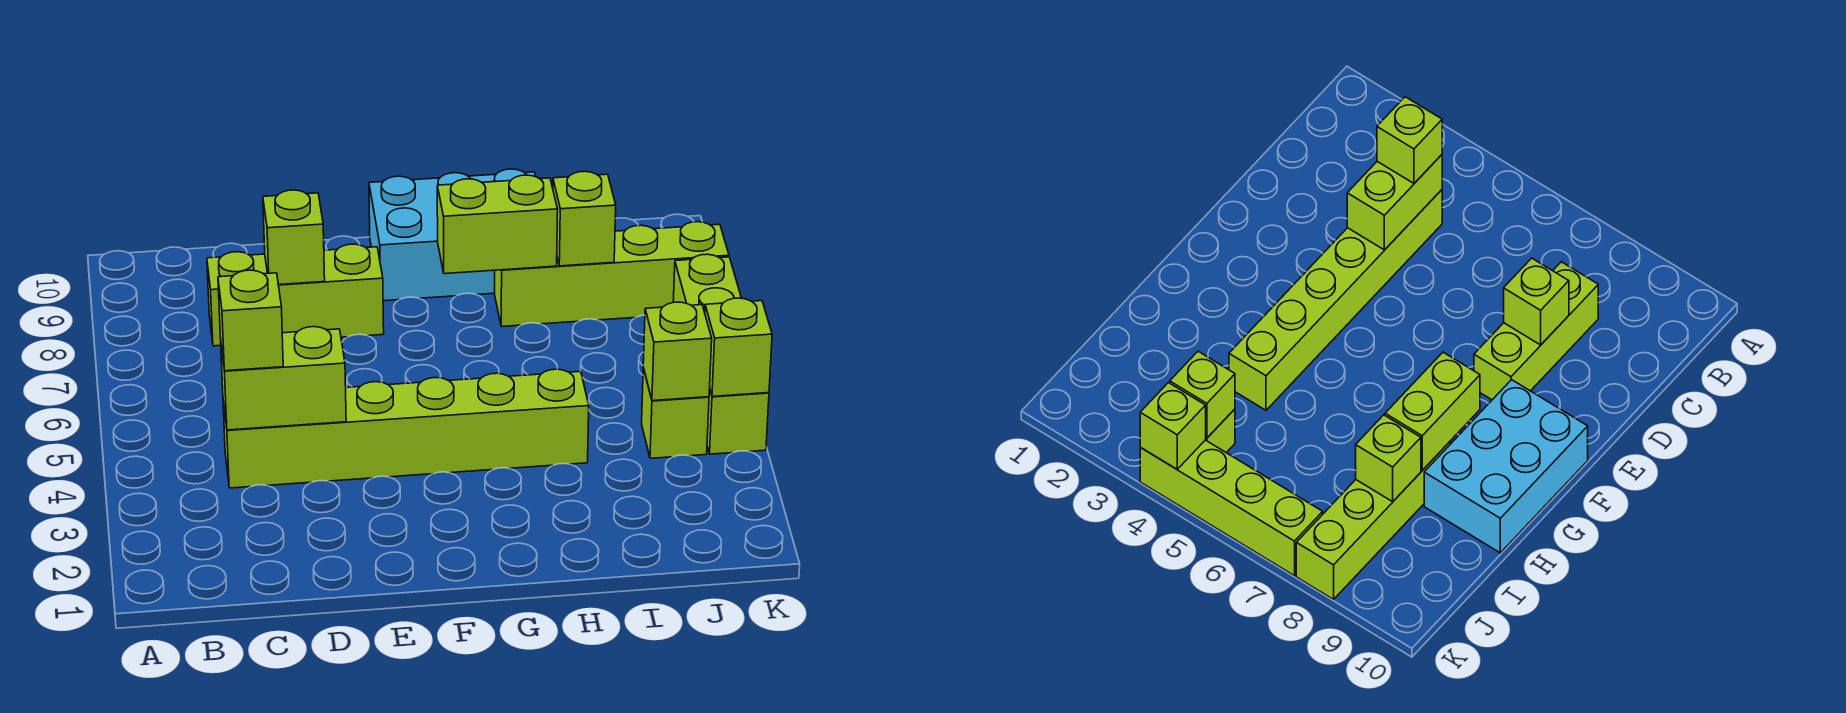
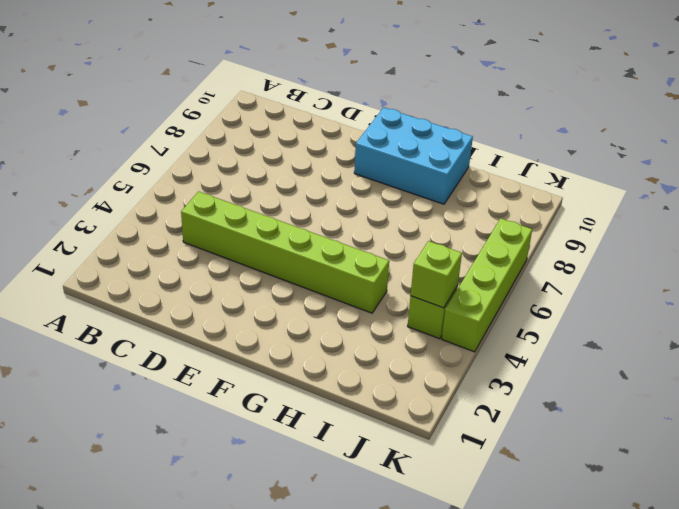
none -> lime brick C8:E8 level 1
none -> lime brick H8:K8 level 1
none -> lime brick C4:D4 level 2

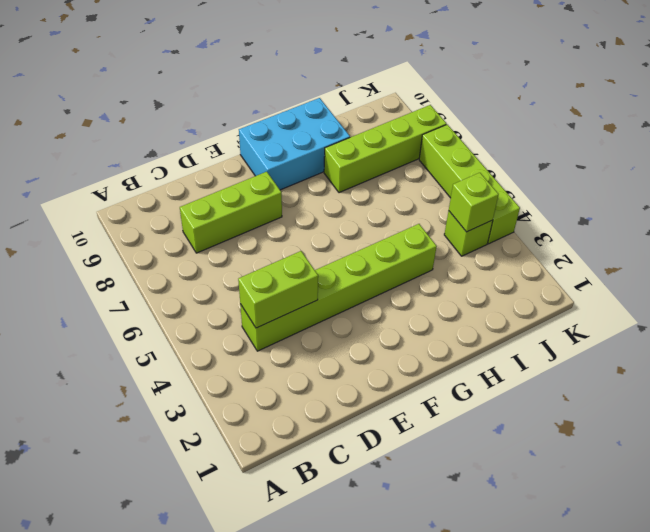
none -> lime brick D8 level 2
none -> lime brick G8:H8 level 2
none -> lime brick I8 level 2

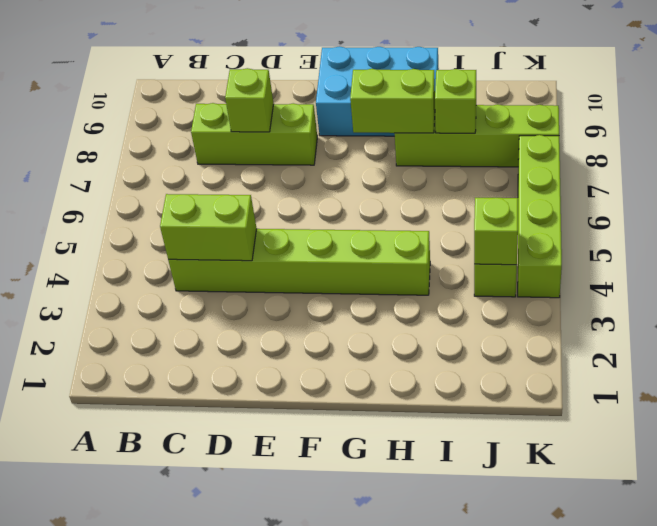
none -> lime brick K4 level 2
none -> lime brick C4 level 3

